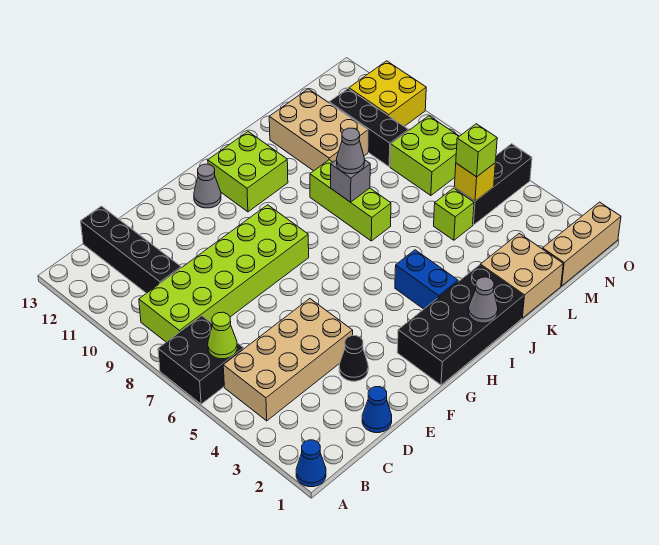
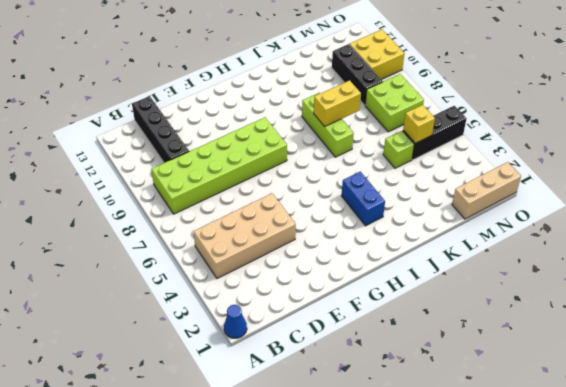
yellow brick J8:K8 level 2 -> grey brick J8 level 2
none -> black brick A6:B7 level 1
none -> blue cone D1 level 1
none -> black cone E3 level 1

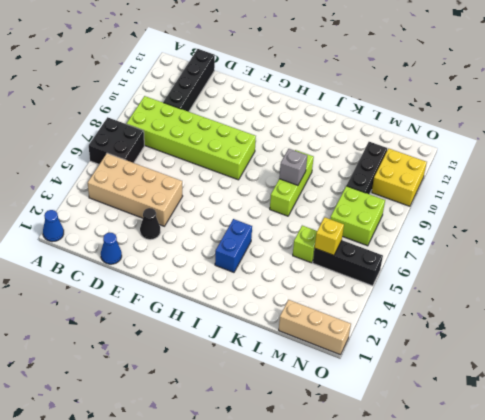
none -> black brick G1:J2 level 1
none -> grey cone G12 level 1
none -> lime brick H11:I12 level 1

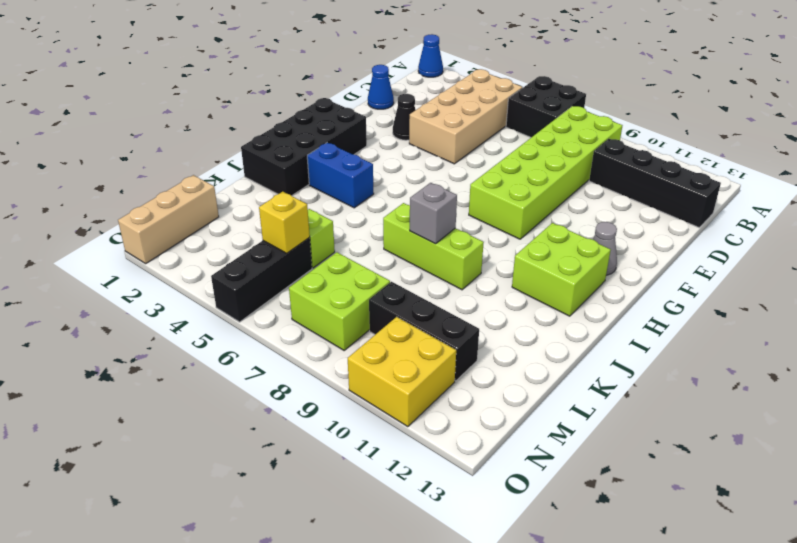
none -> tan brick K1:L2 level 1
none -> tan brick K10:L12 level 1
none -> lime cone B6 level 2

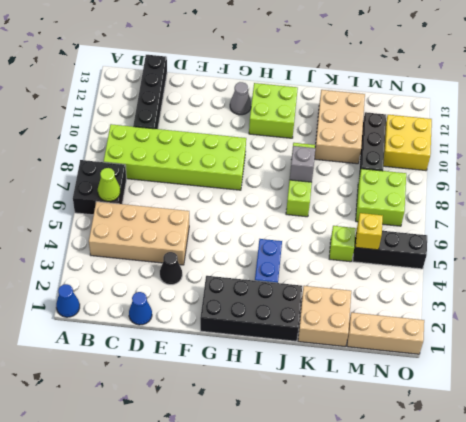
none -> grey cone I1 level 2
none -> grey cone J8 level 3
none -> lime brick M5 level 3

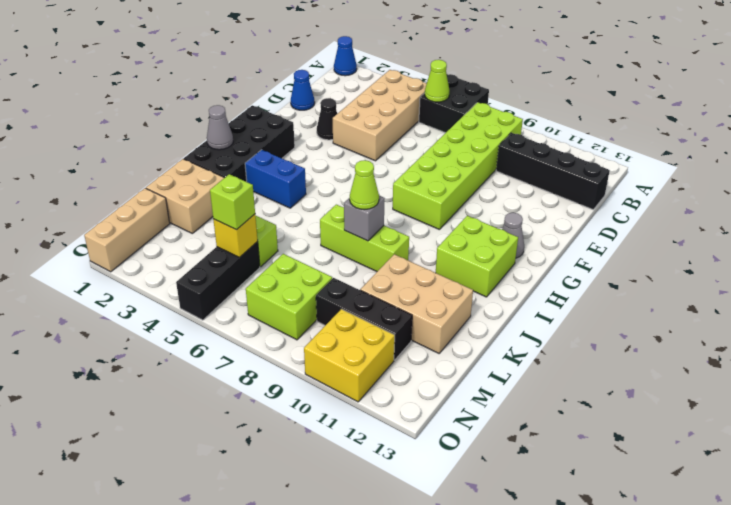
lime cone J8 level 3 -> grey cone J8 level 3

